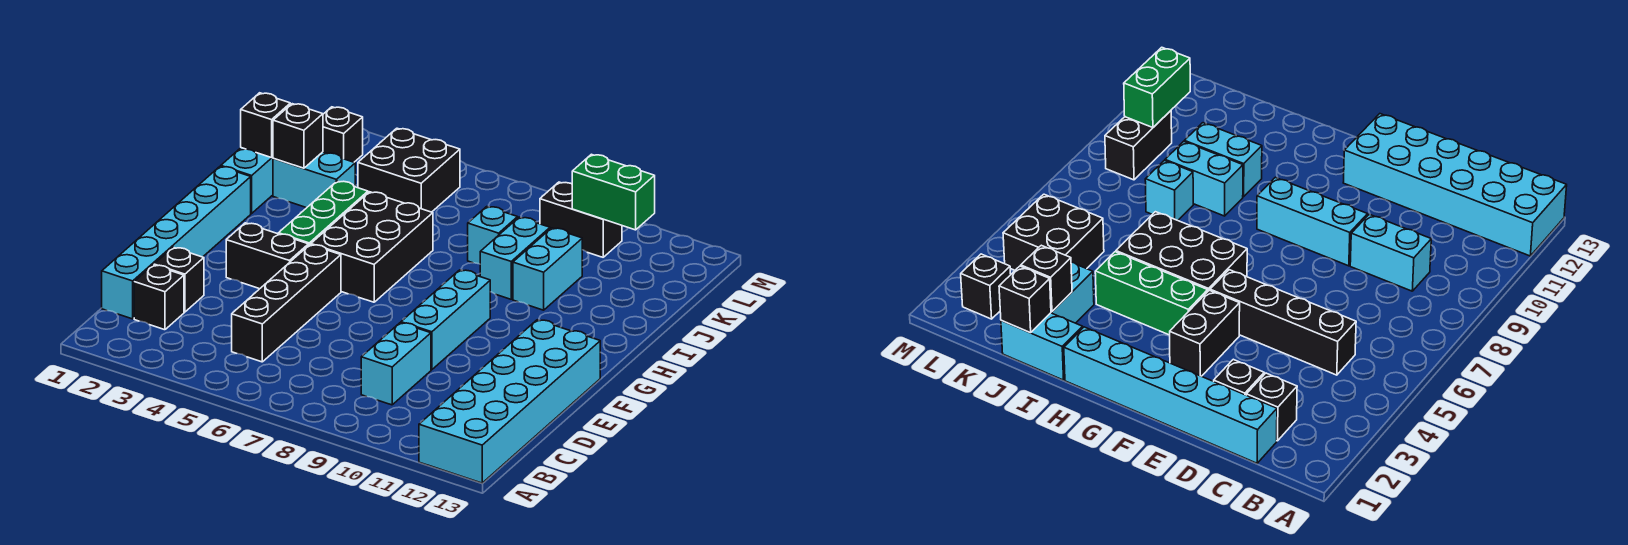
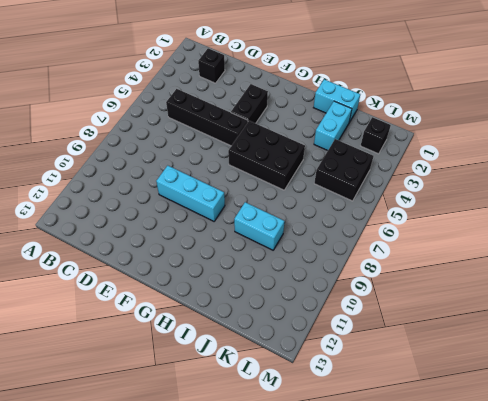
none -> cyan brick A12:F13 level 1
none -> cyan brick C1:H1 level 1
none -> cyan brick C9:D9 level 1

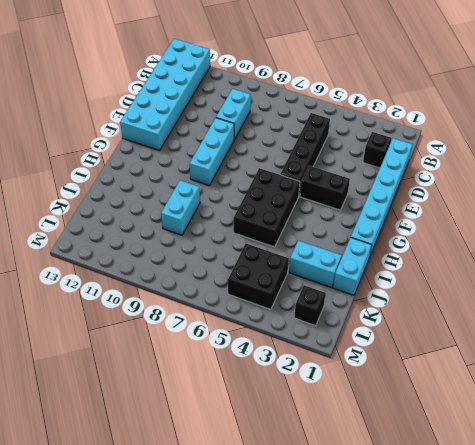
none -> black brick D2 level 1
none -> green brick G4:I4 level 1
none -> cyan brick I10:J10 level 1

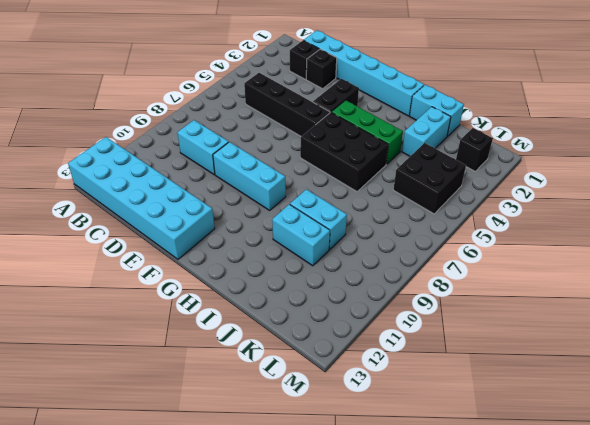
none -> cyan brick J8 level 1
none -> black brick L9:L10 level 1
none -> black brick J1 level 2

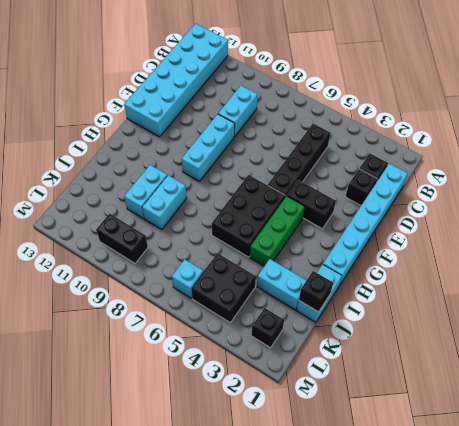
cyan brick L6 level 1 -> cyan brick J8 level 1
none -> black brick J2 level 2
none -> green brick L10:L11 level 2

